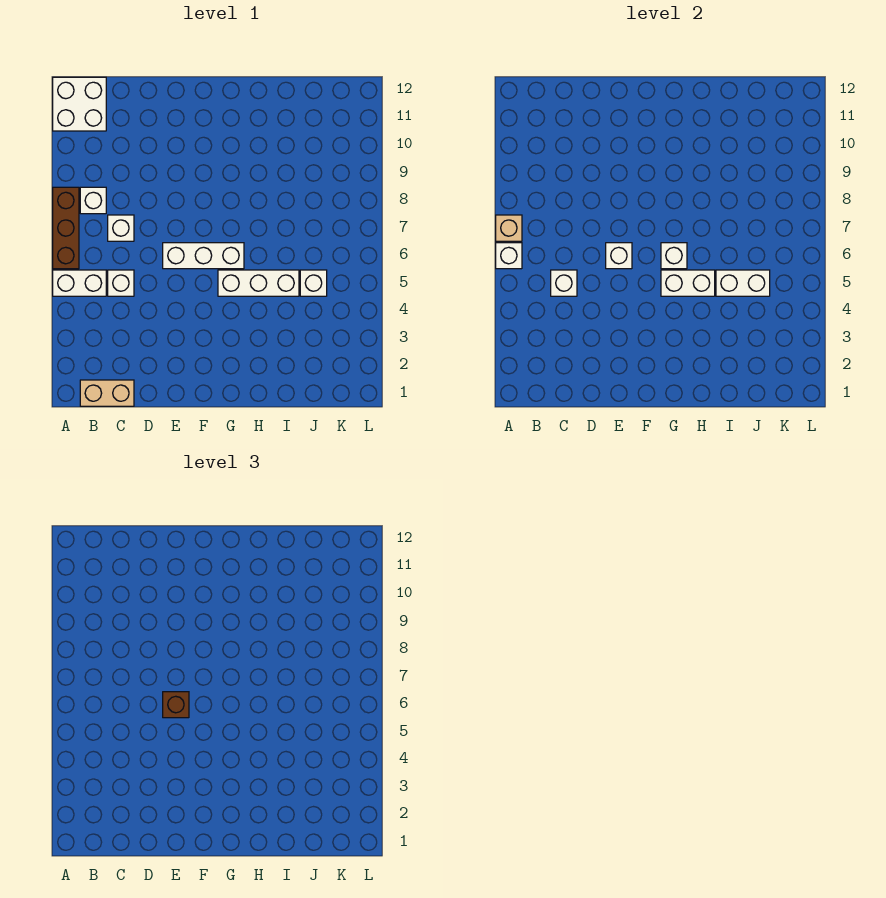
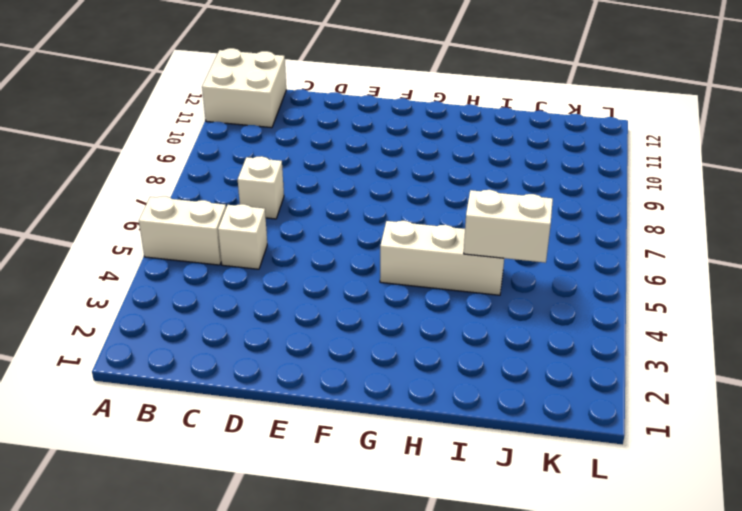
none -> brown brick A6:A8 level 1
none -> tan brick B1:C1 level 1
none -> white brick B8 level 1

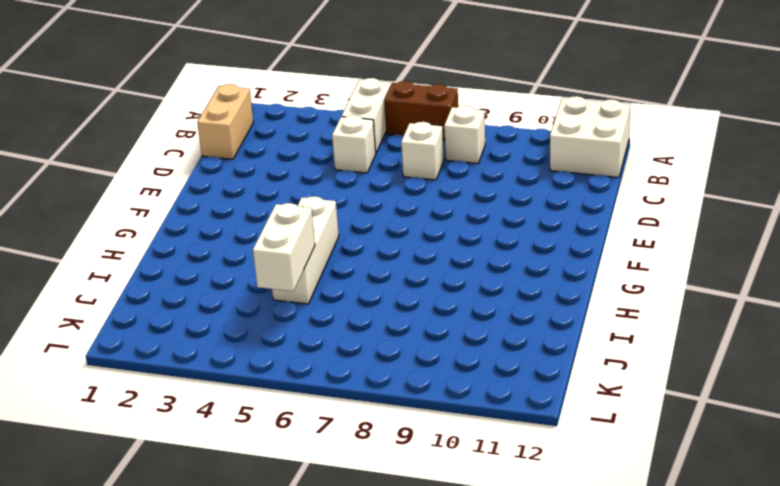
brown brick A6:A7 level 1 -> brown brick A6:A8 level 1
none -> white brick E6:G6 level 1
none -> white brick J5 level 1
none -> white brick A6 level 2

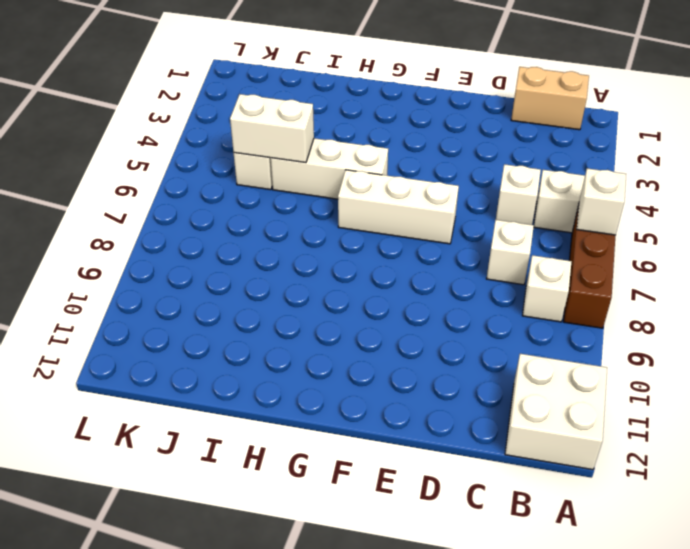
none -> tan brick A7 level 2
none -> white brick C5 level 2
none -> white brick E6 level 2

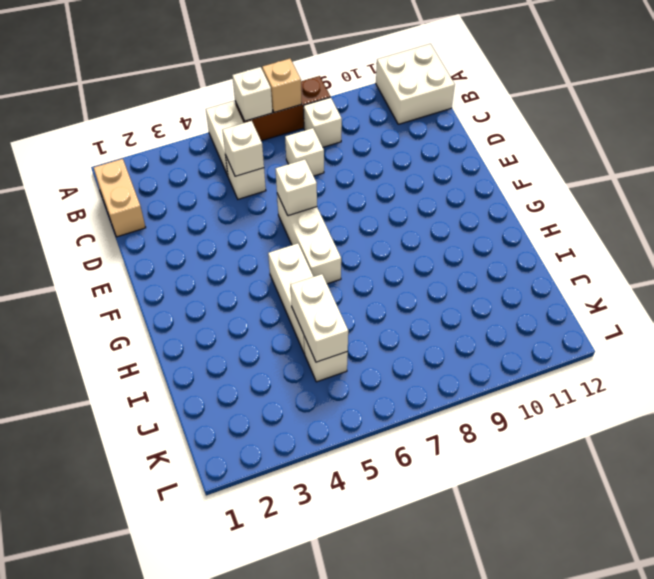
none -> white brick G5:H5 level 2
none -> white brick G6 level 2
none -> brown brick E6 level 3

